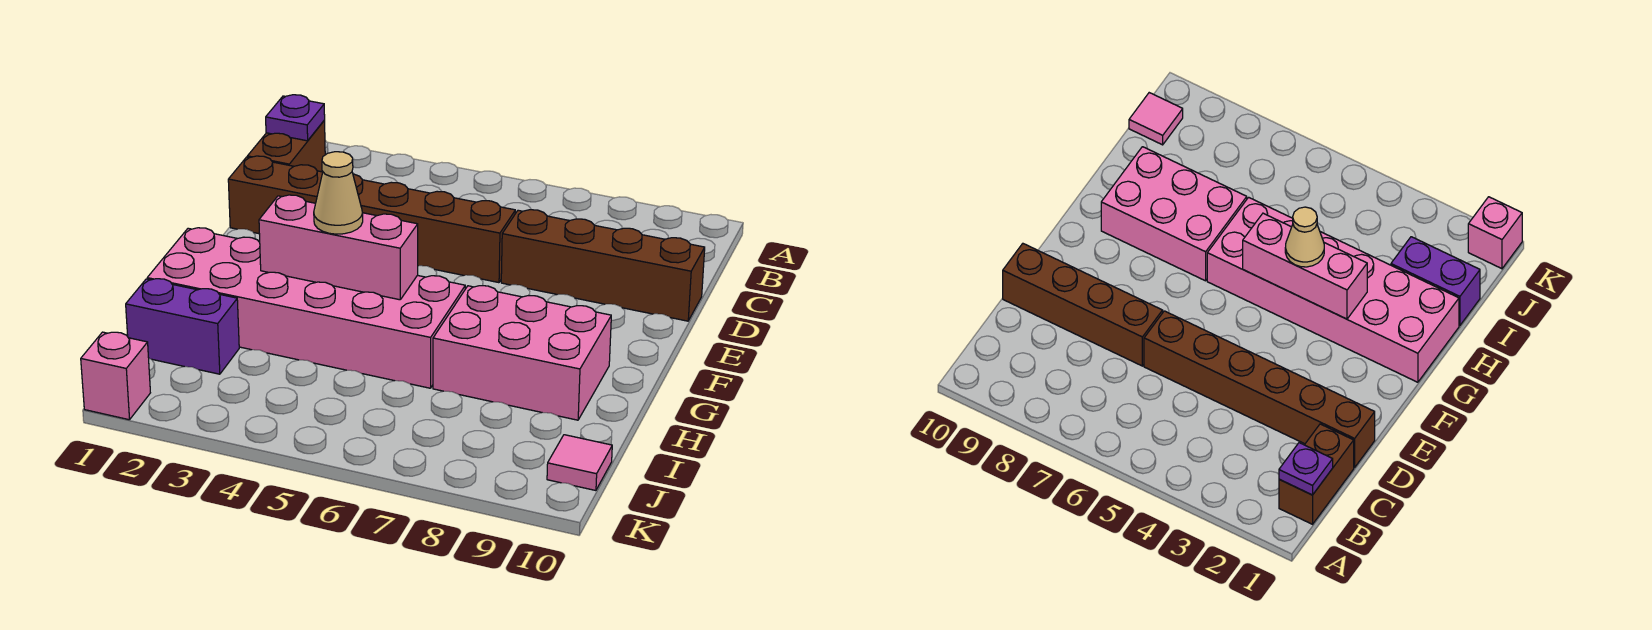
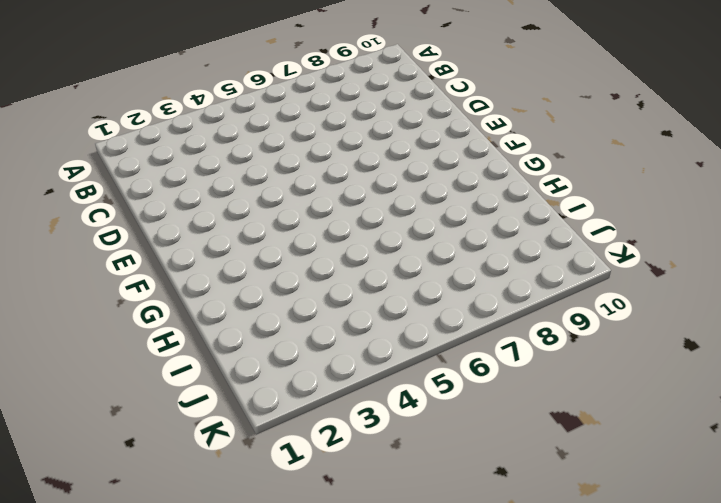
none -> brown brick B1:C1 level 1
none -> brown brick D1:D6 level 1

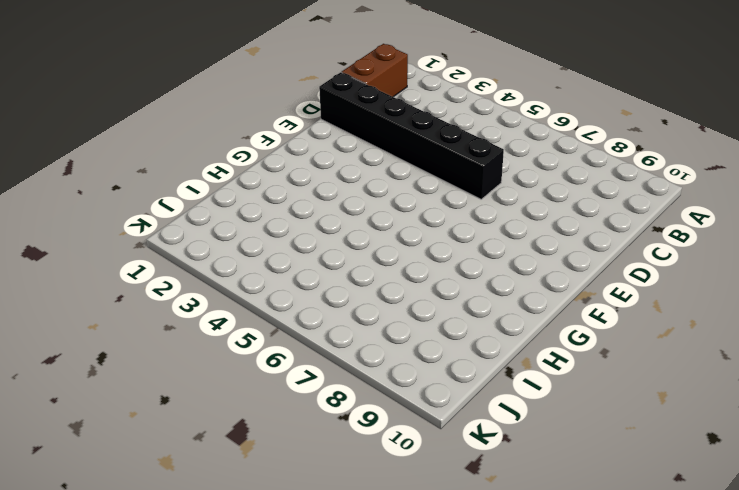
black brick D1:D6 level 1 -> brown brick D1:D6 level 1
none -> brown brick D7:D10 level 1
none -> pink brick G1:H6 level 1

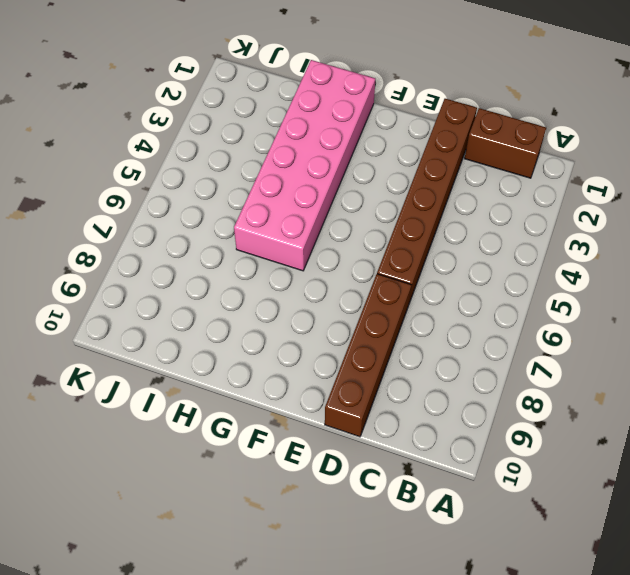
none -> pink brick G7:H9 level 1
none -> purple brick I1:I2 level 1

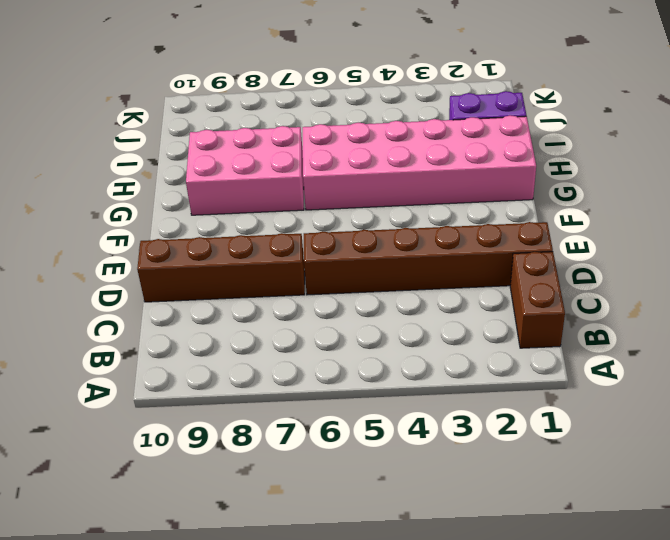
none -> pink tile J10 level 1
none -> pink brick K1 level 1

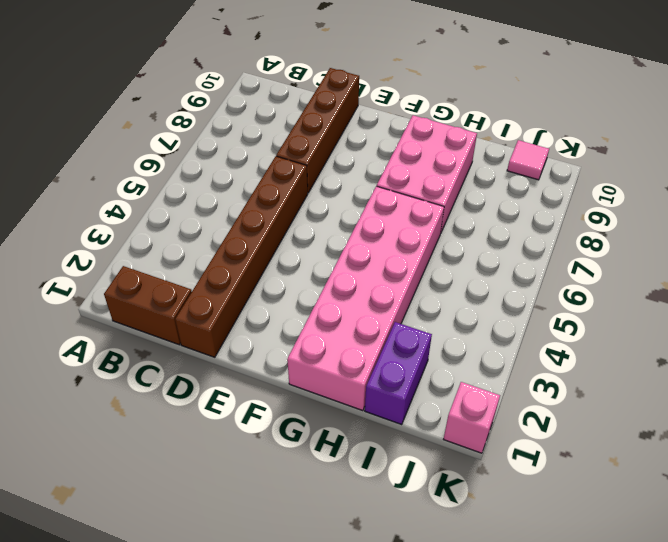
none -> purple plate B1 level 2
none -> pink brick G3:G5 level 2

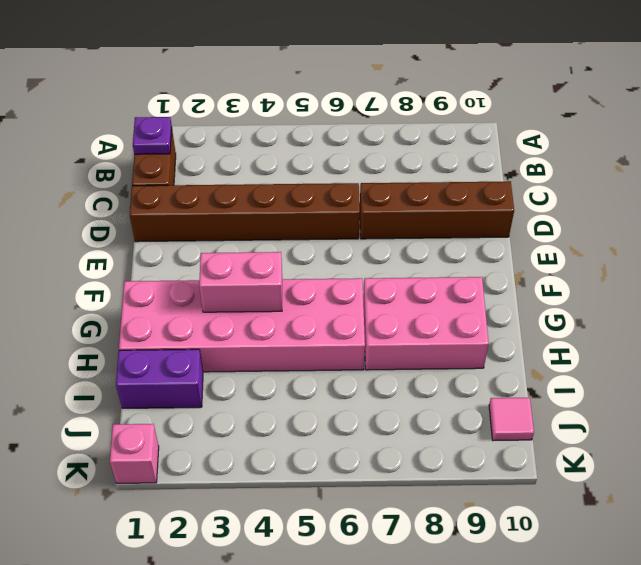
pink brick G3:G4 level 2 -> pink brick G3:G5 level 2
none -> tan cone G4 level 3

